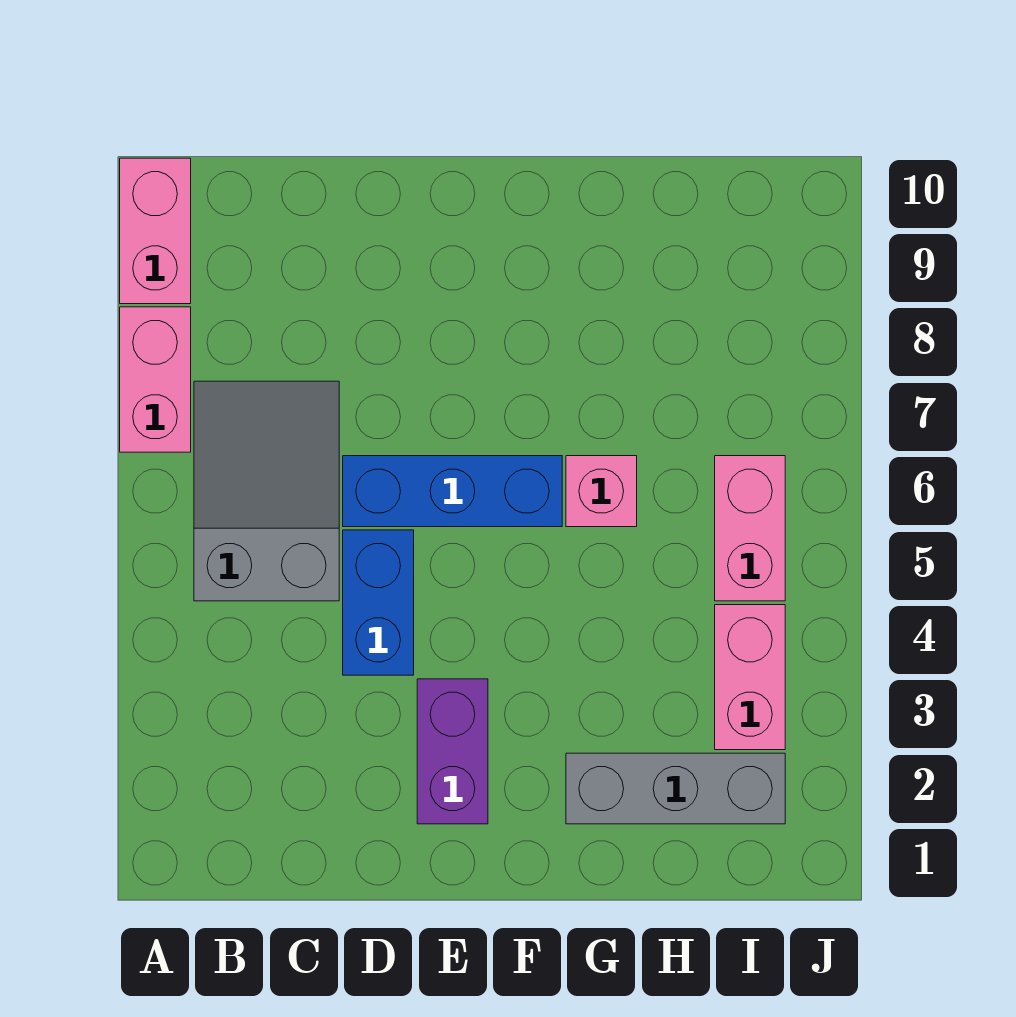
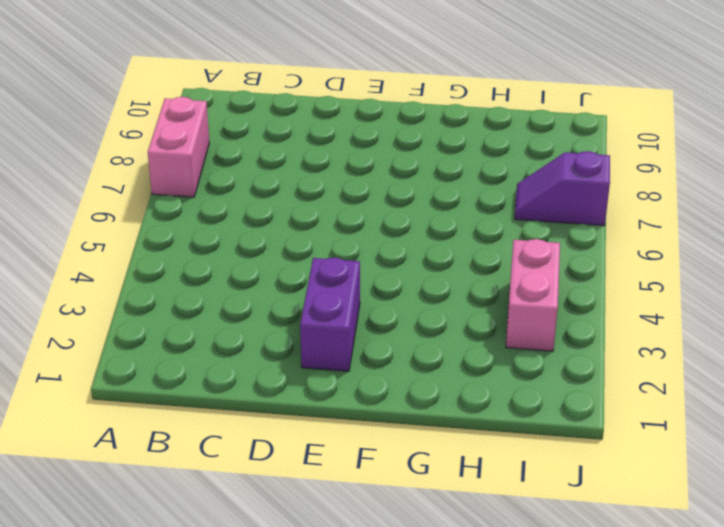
purple slope I7:J7 level 1 top J -> none
none -> pink brick A9:A10 level 1
none -> grey slope B5:C7 level 1 top 5

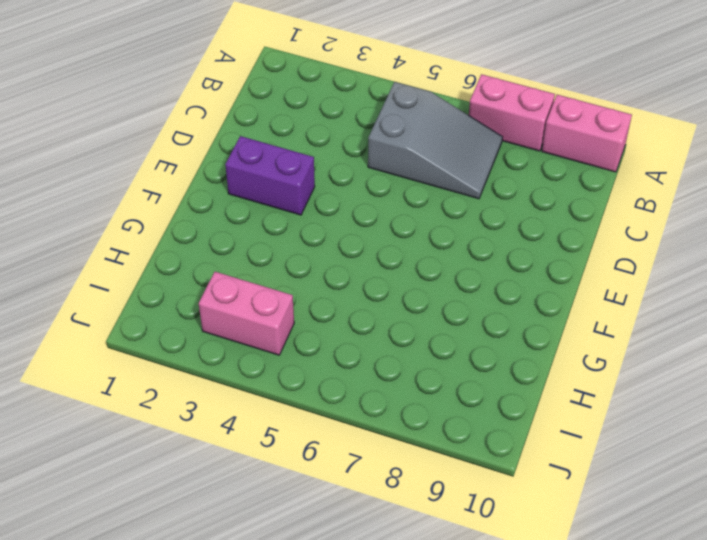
none -> blue brick D4:D5 level 1
none -> blue brick D6:F6 level 1

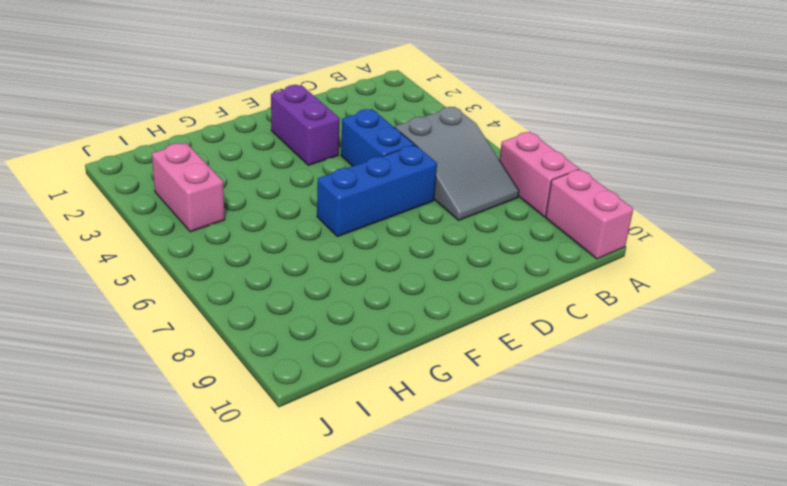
none -> grey brick G2:I2 level 1
none -> pink brick G6 level 1

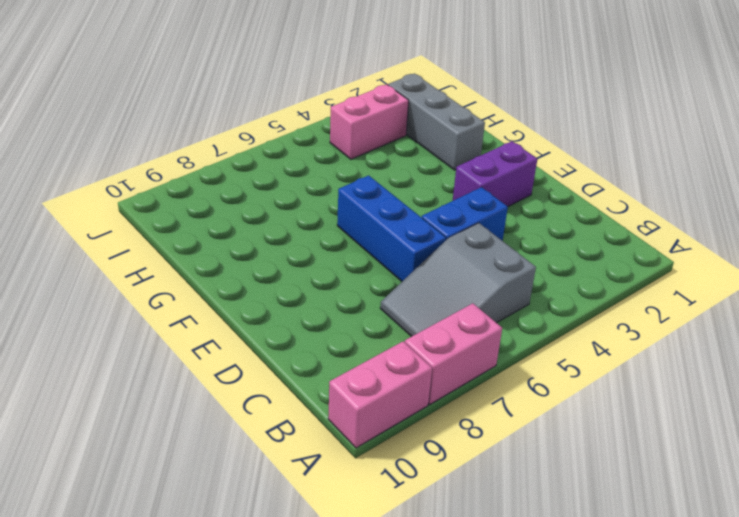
none -> pink brick G6 level 1
none -> pink brick I5:I6 level 1

